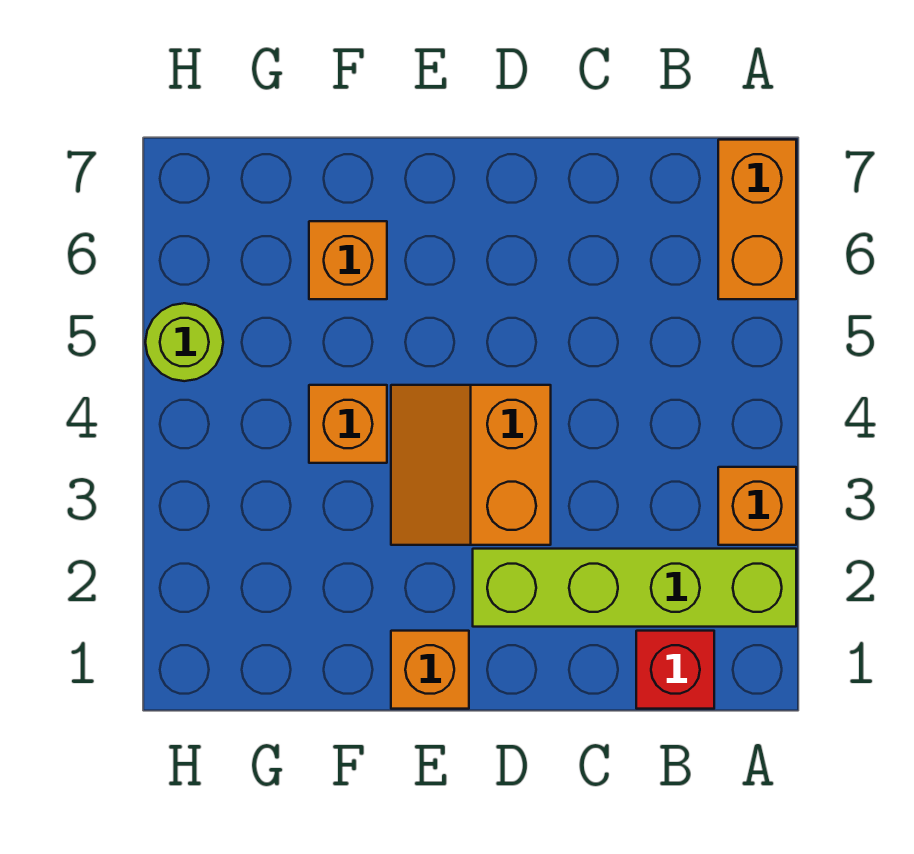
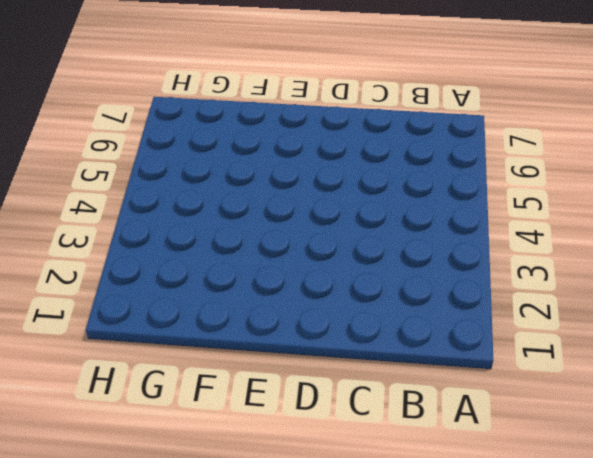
none -> lime brick A2:D2 level 1
none -> orange brick A3 level 1

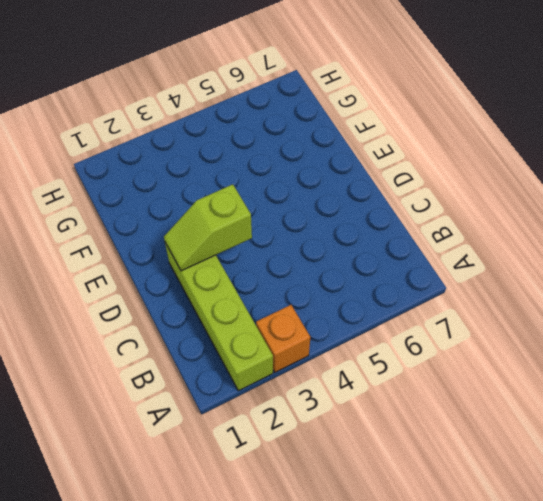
lime slope D2:D3 level 2 top 3 -> none
none -> orange brick A6:A7 level 1
none -> red brick B1 level 1

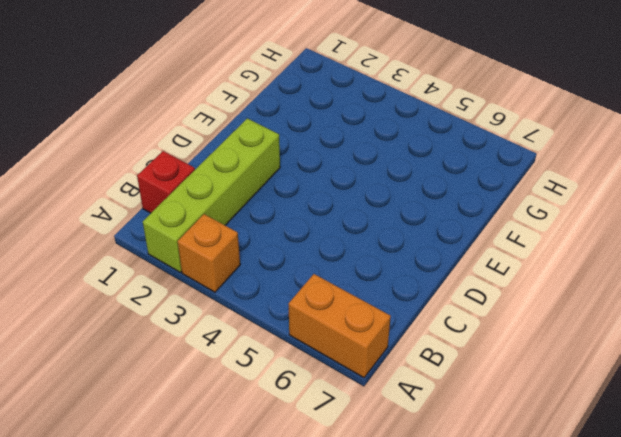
none -> orange slope D3:E4 level 1 top D
none -> orange brick E1 level 1

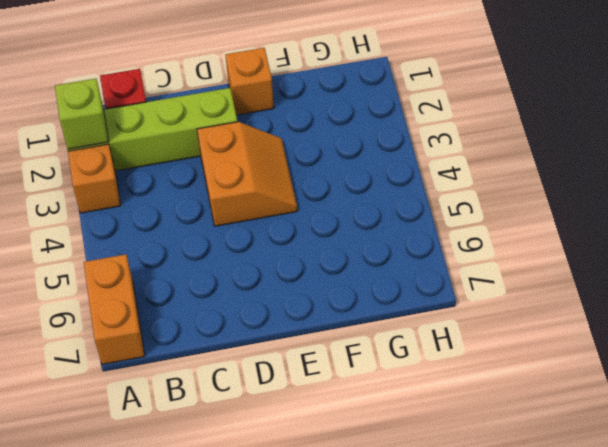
lime brick A2 level 2 -> none
none -> orange brick F4 level 1
none -> orange brick F6 level 1

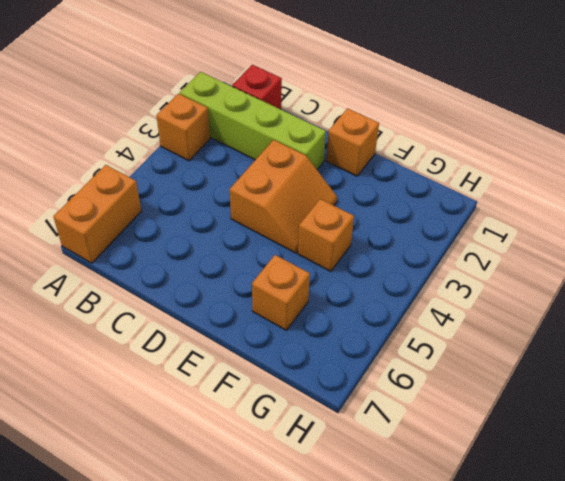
none -> lime round brick H5 level 1

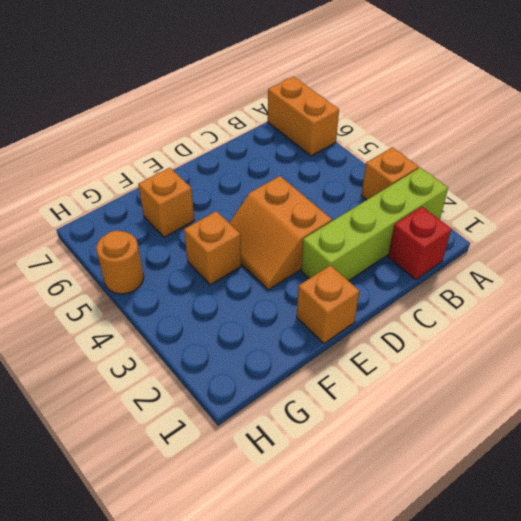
orange round brick H5 level 1 -> lime round brick H5 level 1

